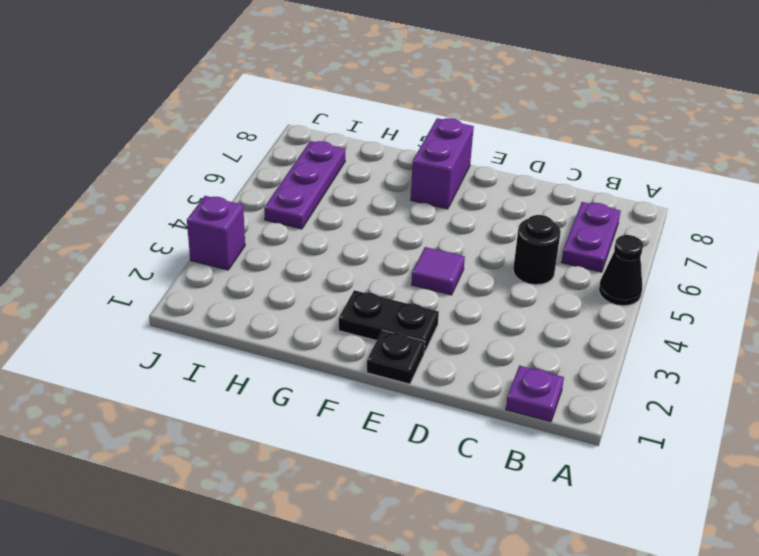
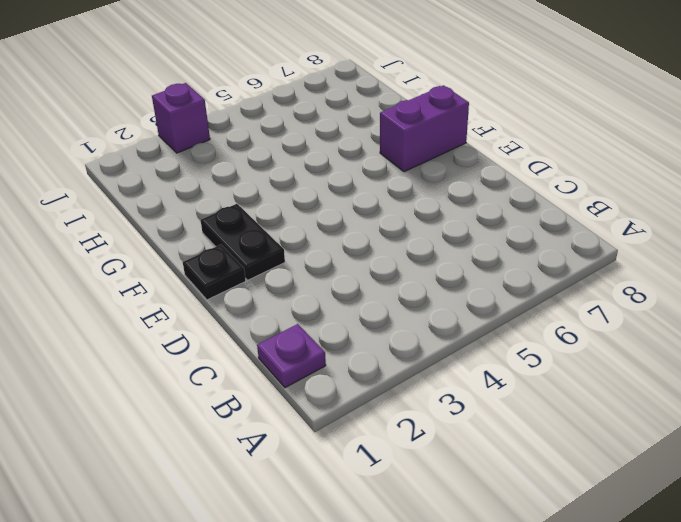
none -> black cone A5 level 1
none -> purple plate B6:B7 level 1

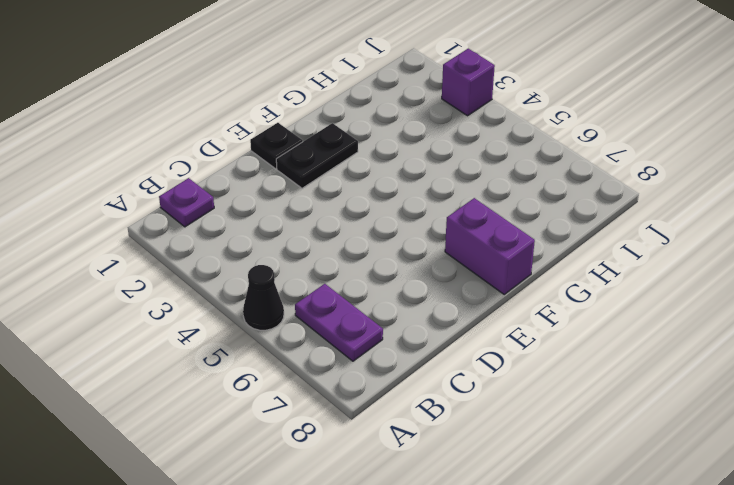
none -> black round brick C5 level 1
none -> purple tile E4 level 1

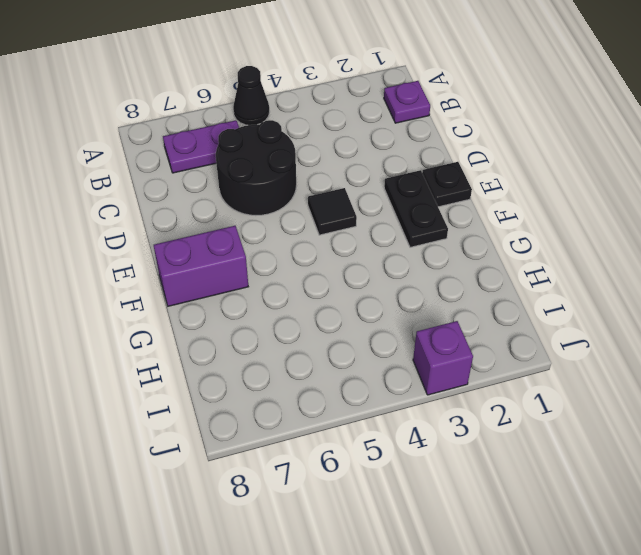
black round brick C5:D6 level 1 -> black round brick C5 level 1
black tile E4 level 1 -> purple tile E4 level 1
none -> purple plate I5:I7 level 1

